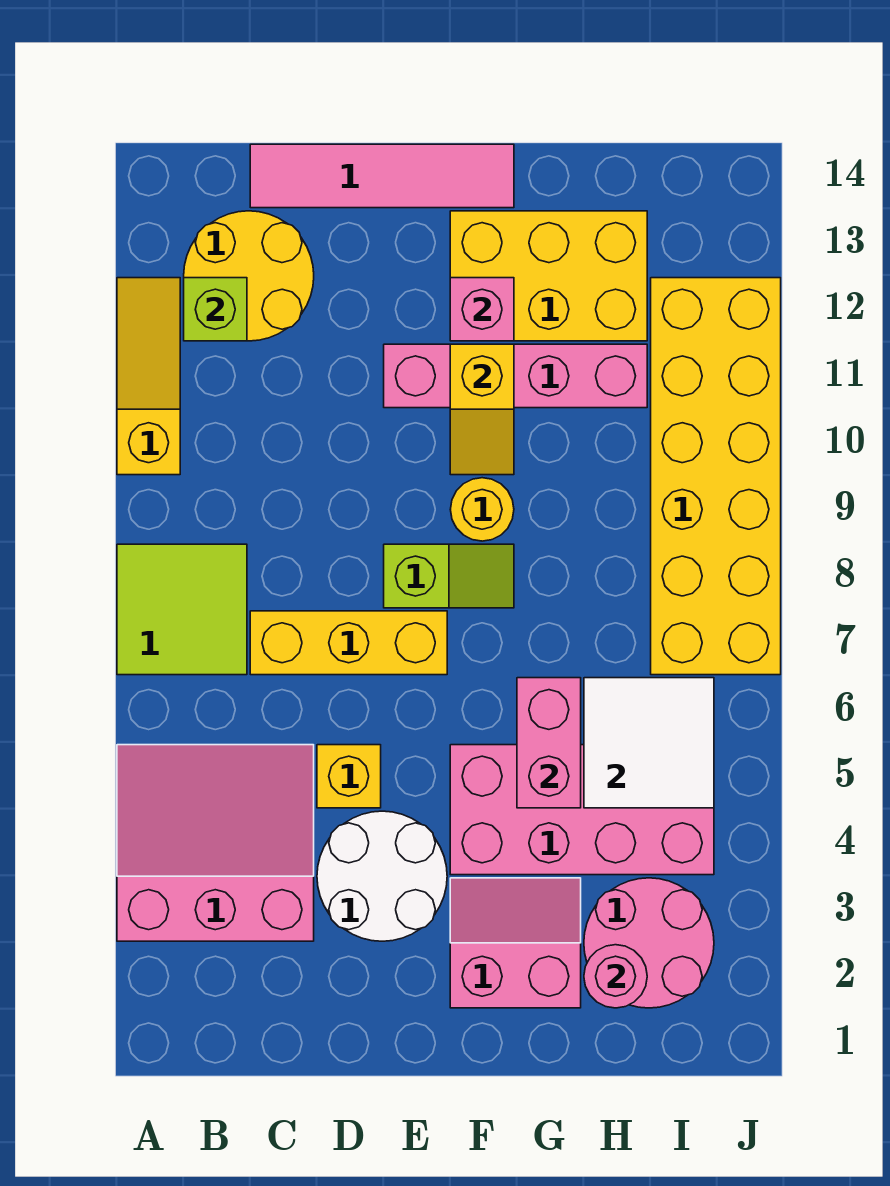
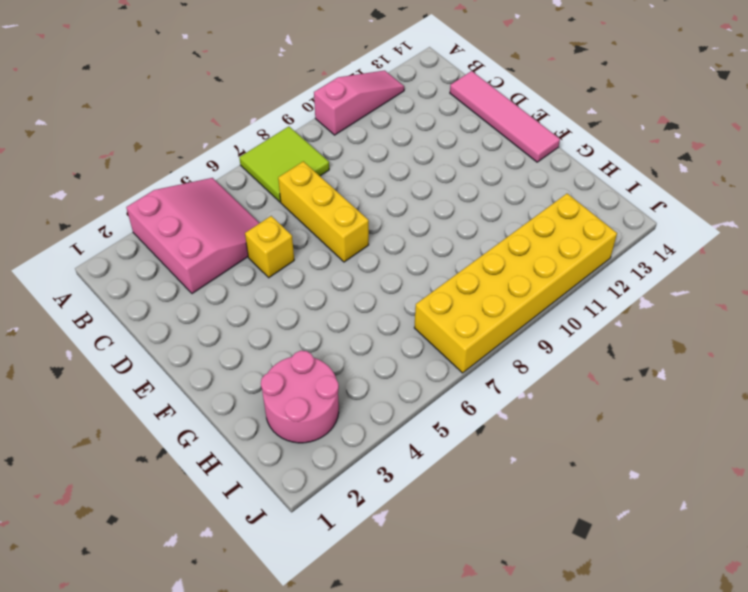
pink slope A10:A12 level 1 top 10 -> yellow slope A10:A12 level 1 top 10
none -> yellow round brick B12:C13 level 1
none -> white round brick D3:E4 level 1
none -> lime slope E8:F8 level 1 top E

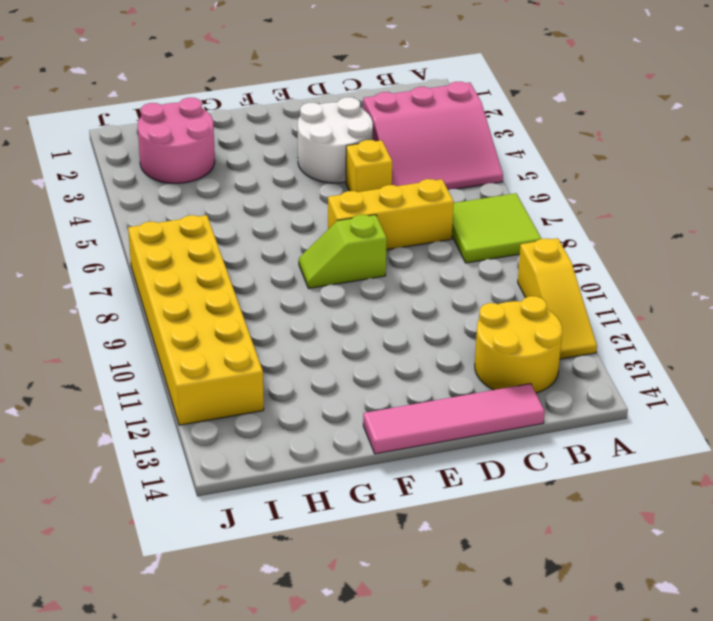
none -> pink brick E11:H11 level 1
none -> pink slope F2:G3 level 1 top 2
none -> pink brick F4:I5 level 1

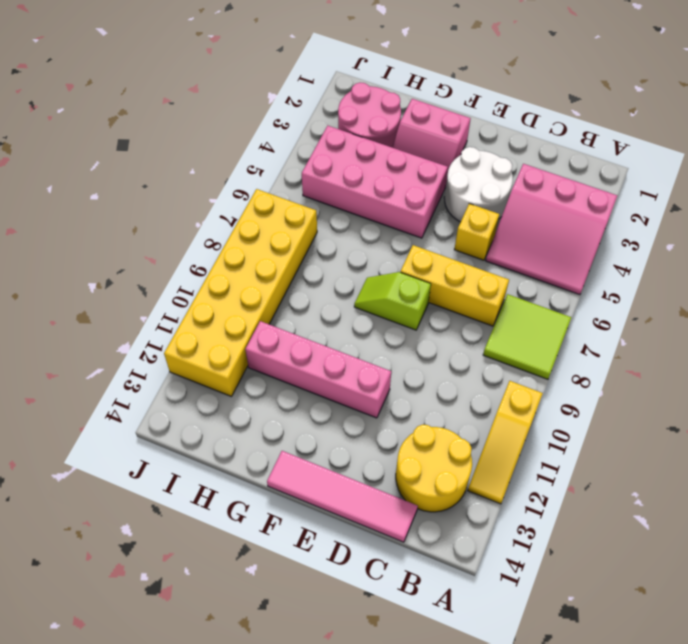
none -> yellow round brick F9 level 1
none -> yellow brick F12:H13 level 1
none -> lime brick B12 level 2

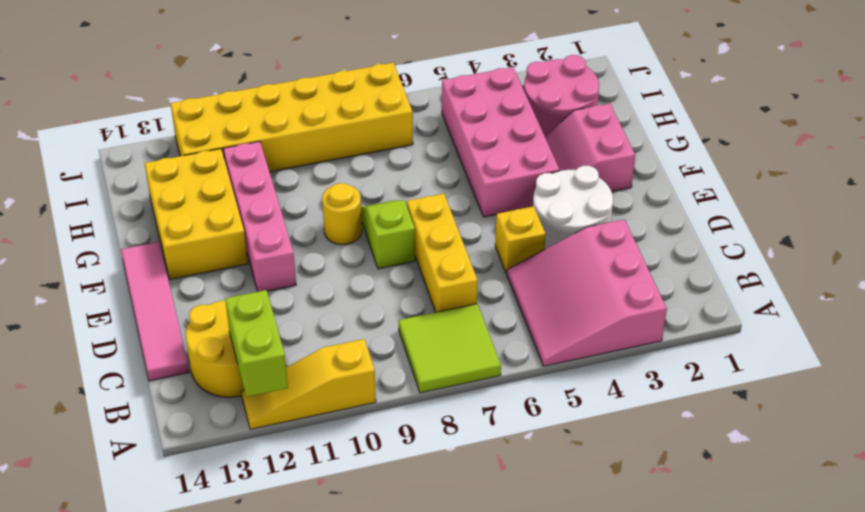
lime brick A12:B12 level 2 -> lime brick B12 level 2
none -> yellow slope F10:F11 level 2 top 11
none -> pink brick F12 level 2
none -> pink brick G5:G6 level 2

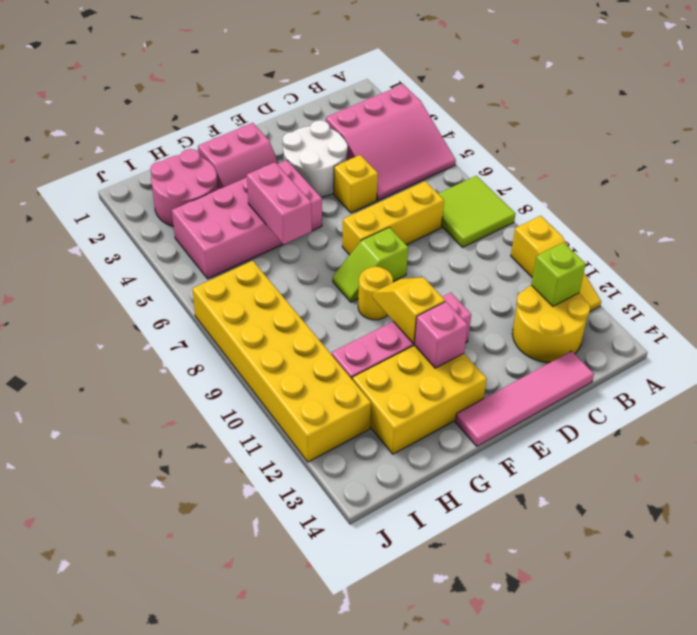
none -> pink round brick H2 level 2
none -> white tile H5:I6 level 2

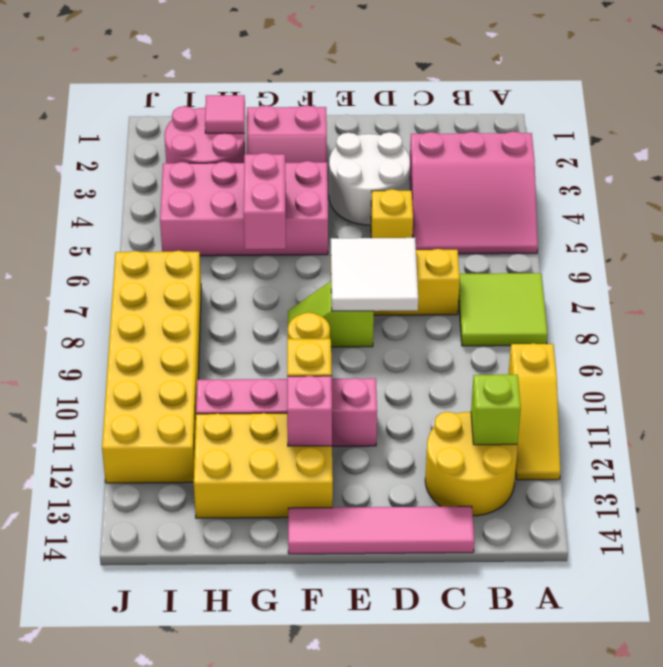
white tile D7:E8 level 2 -> white tile H5:I6 level 2
pink tile H2 level 2 -> pink round brick H2 level 2

